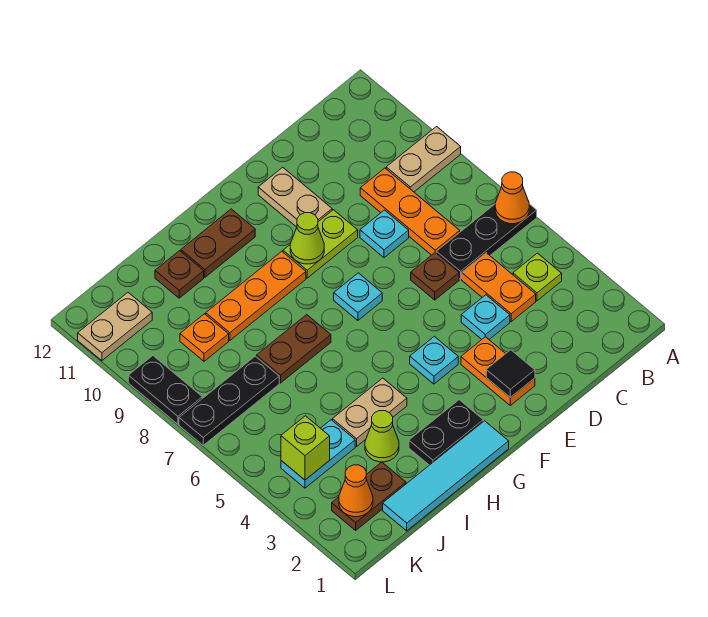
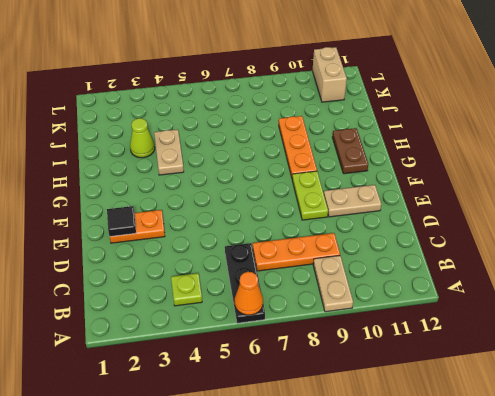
tan brick K11:L11 level 1 -> tan plate K11:L11 level 1
none -> orange plate C4:C5 level 1
none -> cyan plate D4 level 1
none -> brown plate D6 level 1
none -> cyan plate D8 level 1

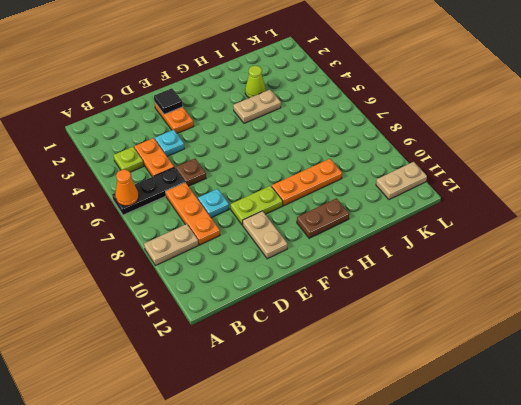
none -> cyan plate F4 level 1
none -> cyan plate F7 level 1
none -> cyan tile G1:J1 level 1
none -> black plate G2:H2 level 1

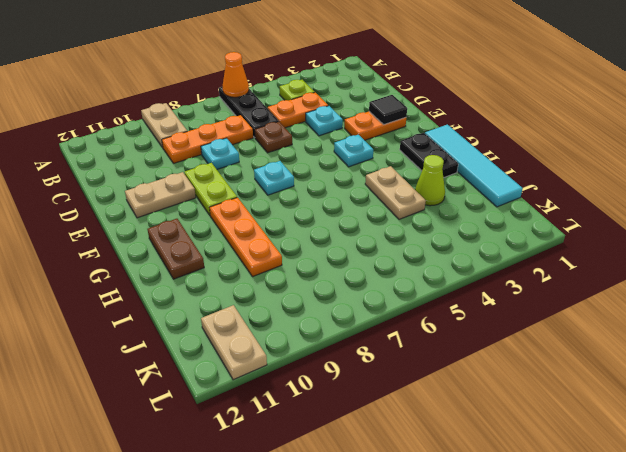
none -> brown plate H7:I7 level 1
none -> brown plate I11 level 1
none -> brown plate J2:K2 level 1
none -> cyan plate J4:K4 level 1

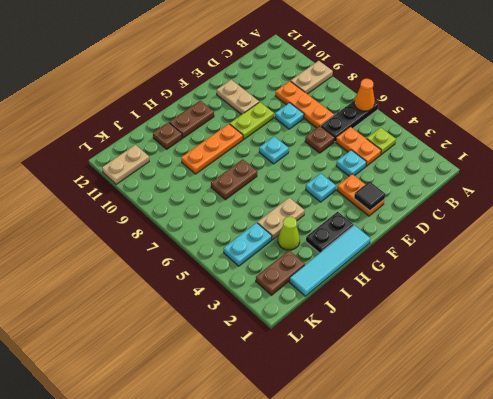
none -> black plate J7:L7 level 1
none -> orange plate J9 level 1
none -> black plate L8:L9 level 1
none -> lime cone F9 level 2

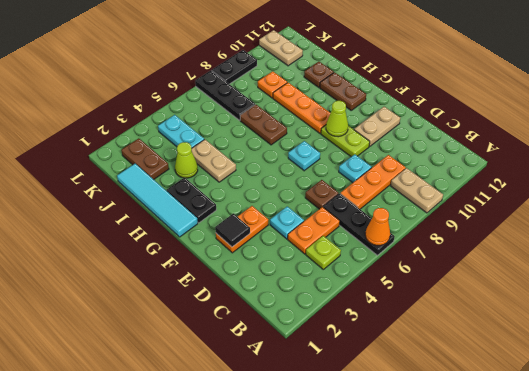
none -> cyan plate F4 level 1
none -> orange cone K2 level 2
none -> lime brick K4 level 2

